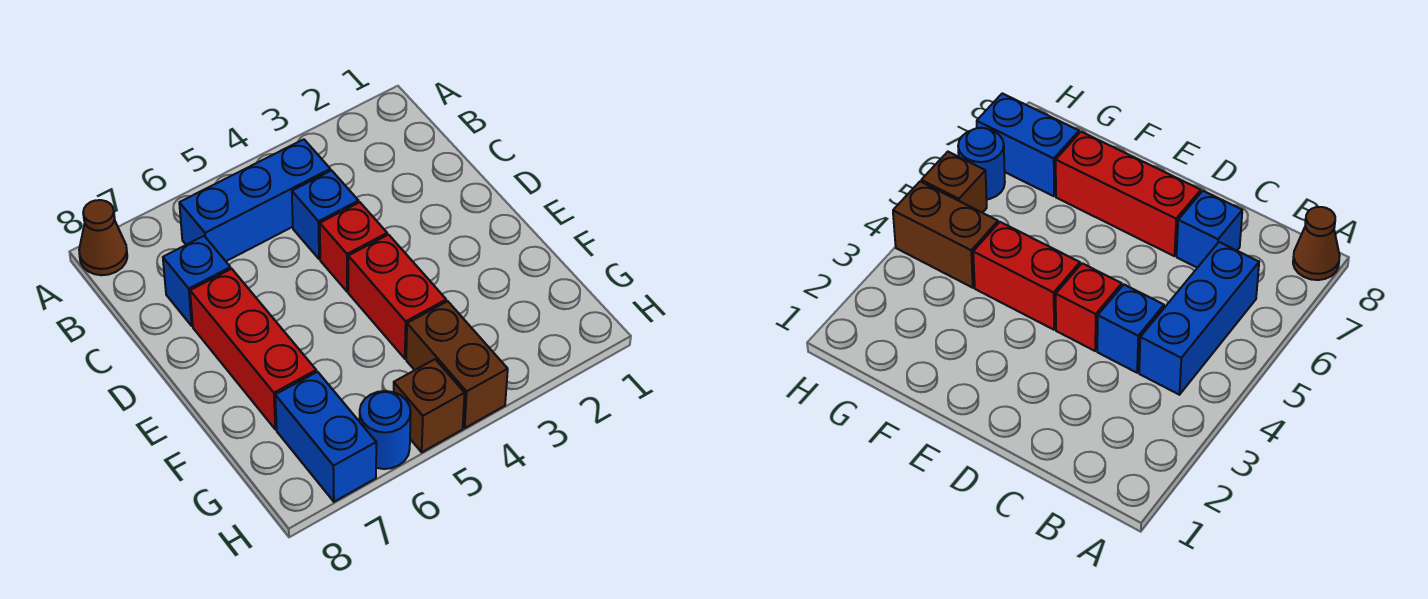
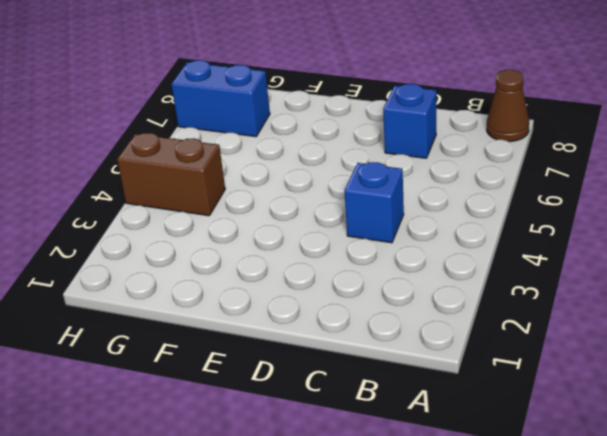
none -> blue brick B4:B6 level 1
none -> red brick D4 level 1

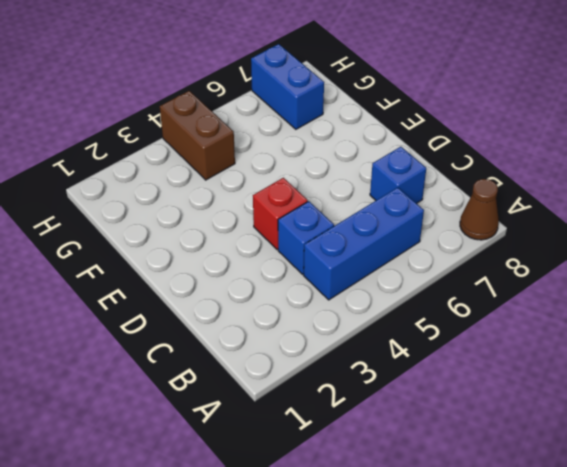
none -> red brick D7:F7 level 1
none -> red brick E4:F4 level 1

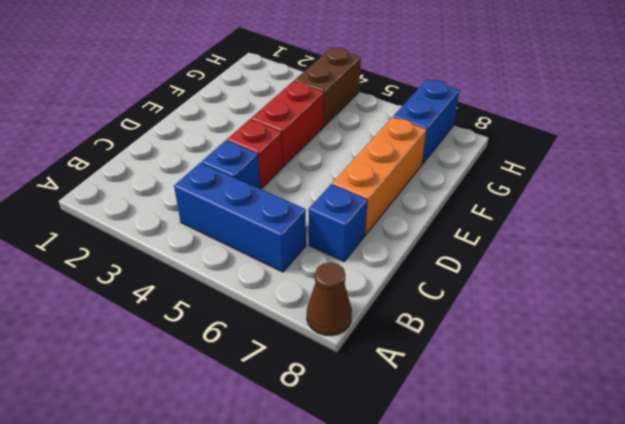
orange brick D7:F7 level 1 -> red brick D7:F7 level 1
none -> brown brick H5 level 1
none -> blue round brick H6 level 1

